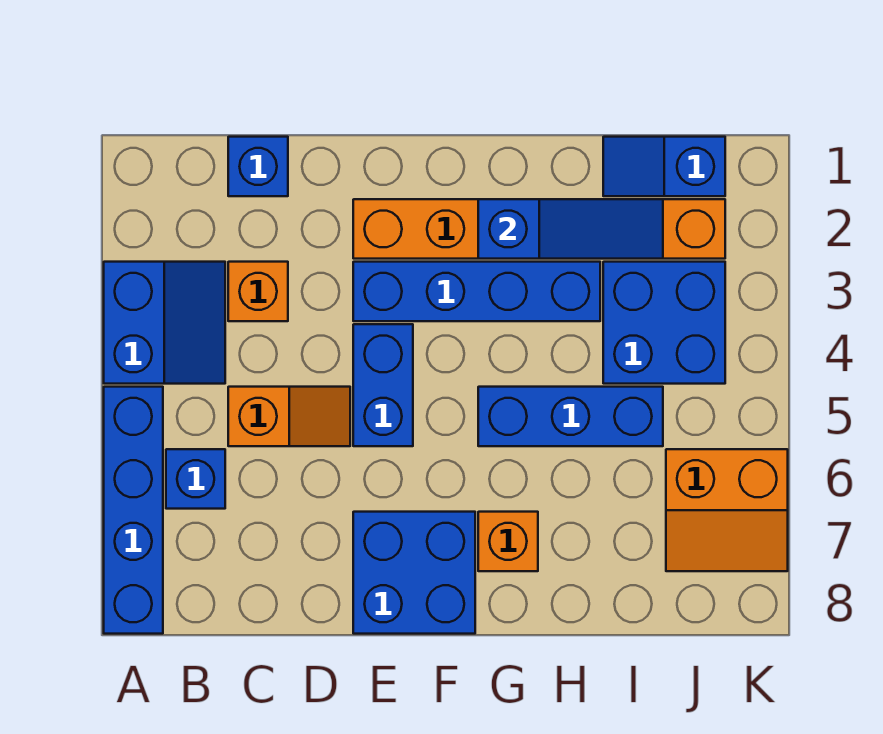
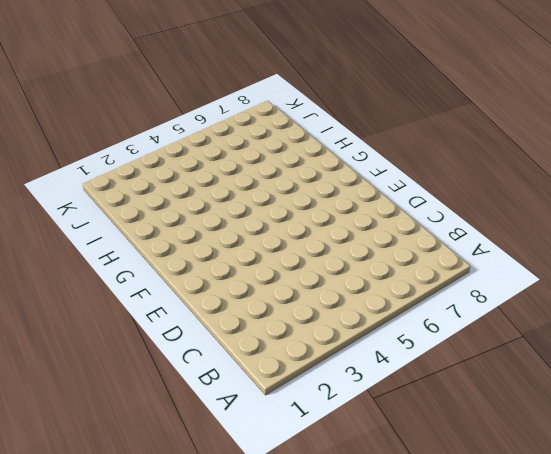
none -> blue slope A3:B4 level 1 top A
none -> blue brick A5:A8 level 1
none -> blue brick B6 level 1

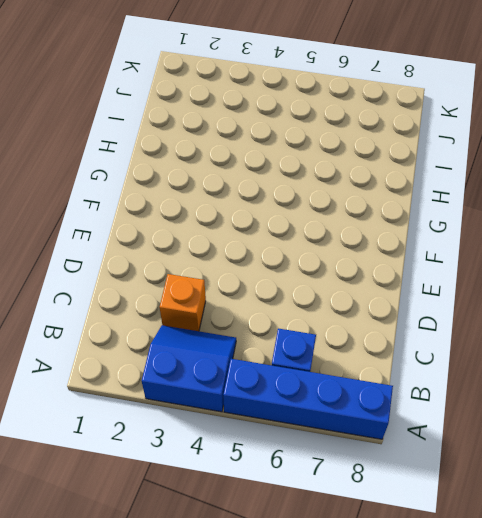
none -> blue brick C1 level 1
none -> orange slope C5:D5 level 1 top C
none -> orange brick E2:J2 level 1

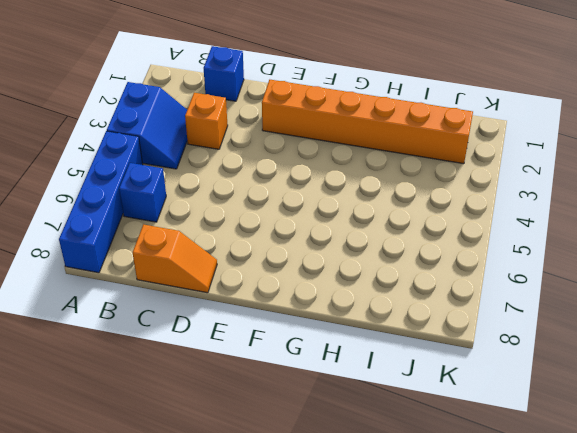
orange slope C8:D8 level 1 top C -> orange slope C5:D5 level 1 top C
none -> blue brick E3:H3 level 1
none -> blue brick E4:E5 level 1
none -> blue brick E7:F8 level 1

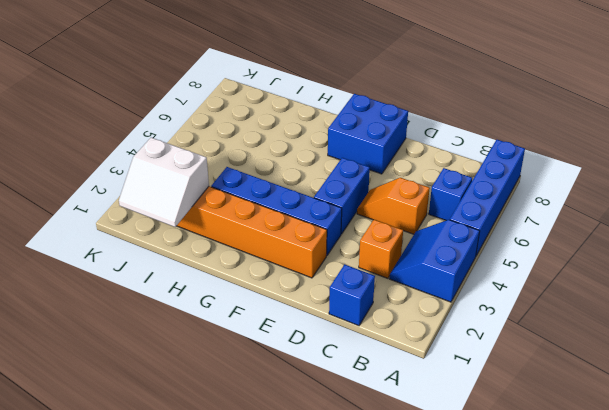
white slope I1:J2 level 2 top 2 -> blue slope G2:I2 level 2 top G
none -> blue brick G5:I5 level 1
none -> orange brick G7 level 1
none -> blue slope I1:J1 level 1 top J

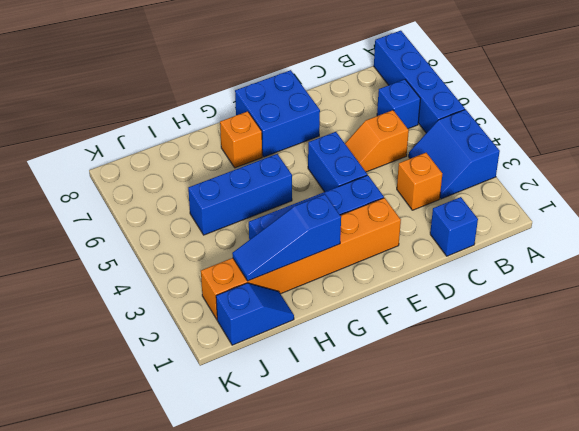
none -> blue brick I3:J4 level 1
none -> orange slope J6:K7 level 1 top 6

